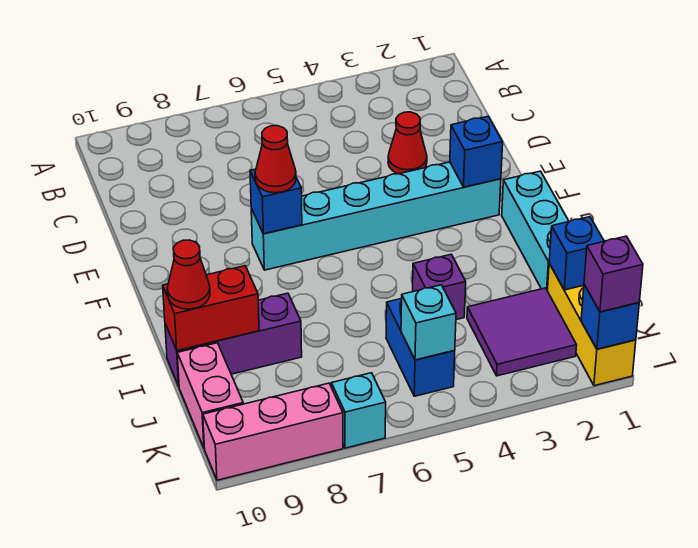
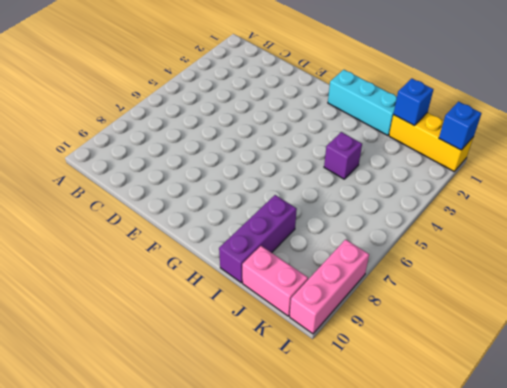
none -> red cone D3 level 1
none -> cyan brick F2:F7 level 1
none -> purple tile J2:K3 level 1

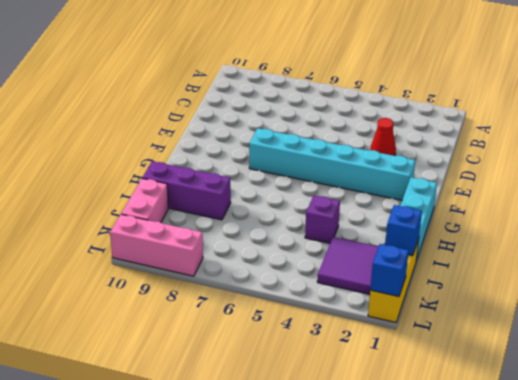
none -> blue brick J5:K5 level 1
none -> cyan brick L7 level 1
none -> blue brick F2 level 2

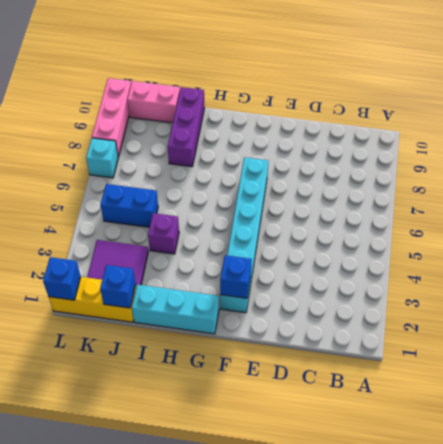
none -> red cone D3 level 1
none -> blue brick F7 level 2
none -> red brick I9:I10 level 2

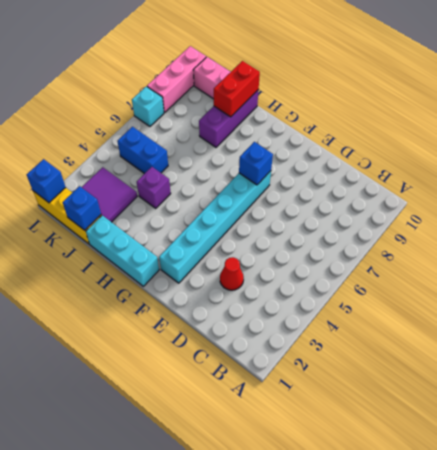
none -> blue brick F2 level 2
none -> cyan brick K5 level 2
none -> red cone F7 level 3

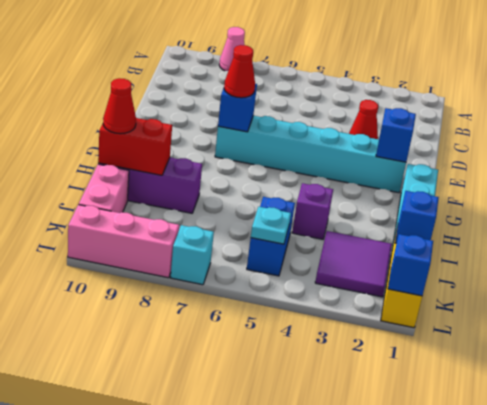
pink cone A8 level 1 -> none
cyan plate K5 level 2 -> cyan brick K5 level 2
none -> purple brick L1 level 3

